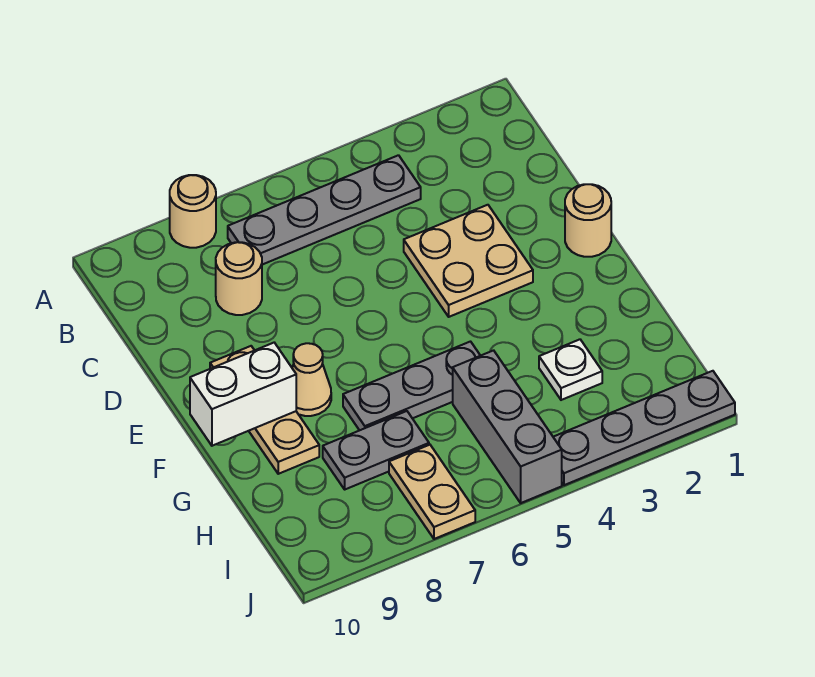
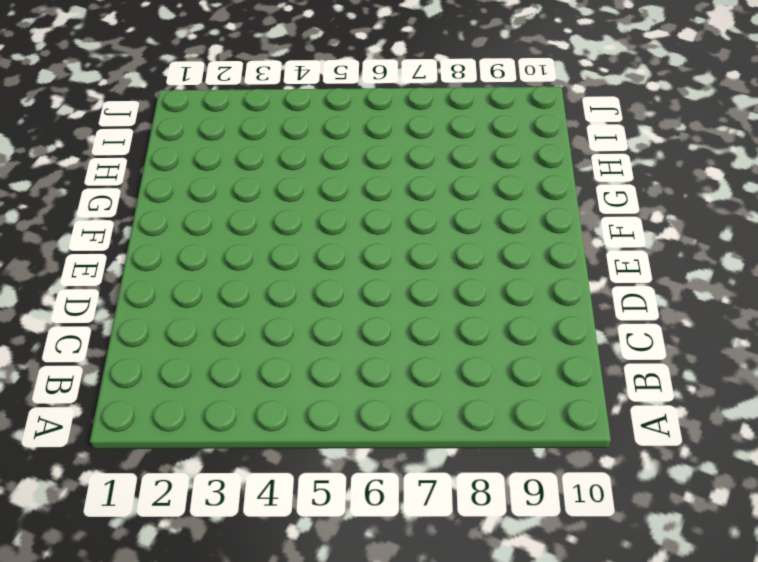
none -> tan round brick A8 level 1
none -> grey plate B4:B7 level 1
none -> tan round brick C8 level 1

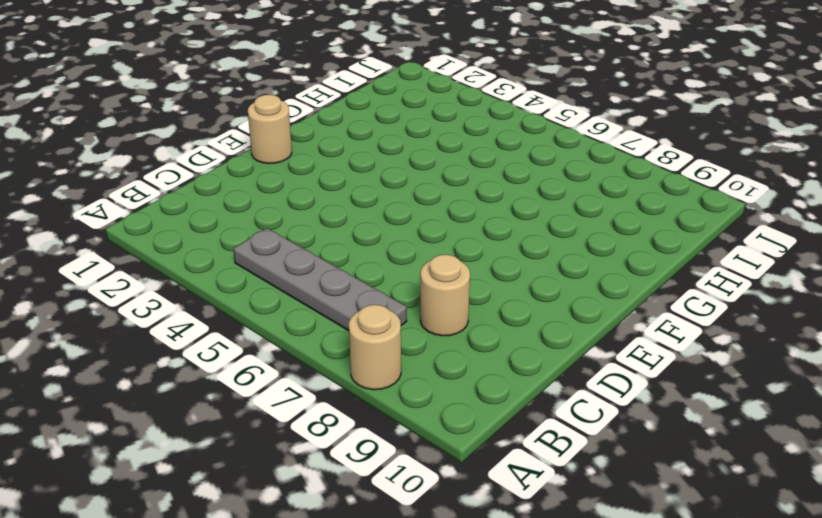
none -> tan plate D3:E4 level 1
none -> tan plate E9:G9 level 1
none -> tan cone F8 level 1

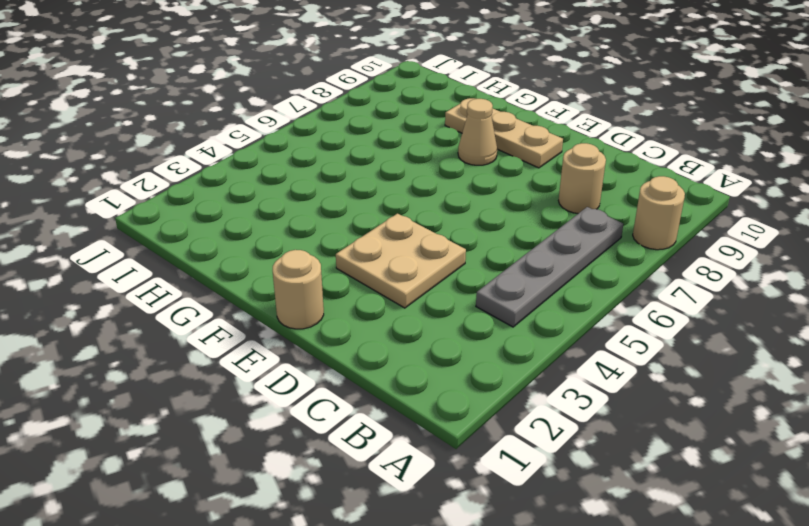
none -> grey plate G5:G7 level 1
none -> white plate H3 level 1
none -> grey brick H5:J5 level 1

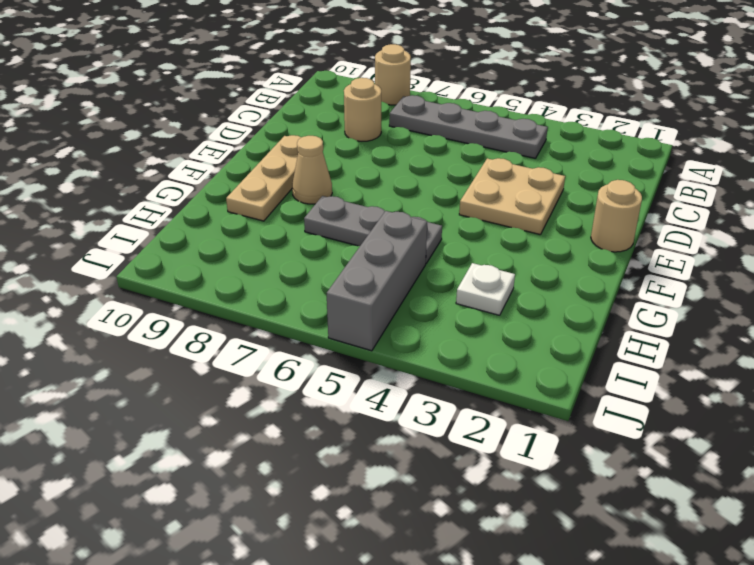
none -> grey plate H7:H8 level 1
none -> tan plate I7:J7 level 1
none -> grey plate J1:J4 level 1

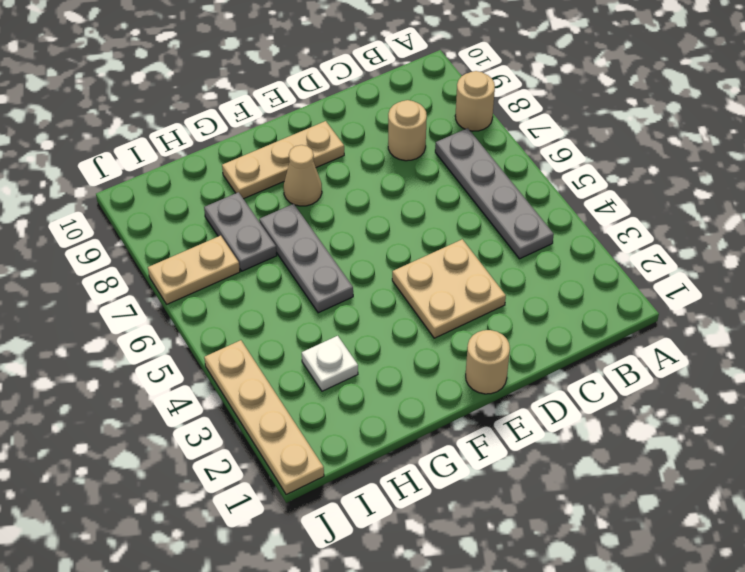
tan plate J1:J4 level 1 -> grey plate J1:J4 level 1
none -> grey brick H5:J5 level 1
none -> white brick F9:F10 level 2

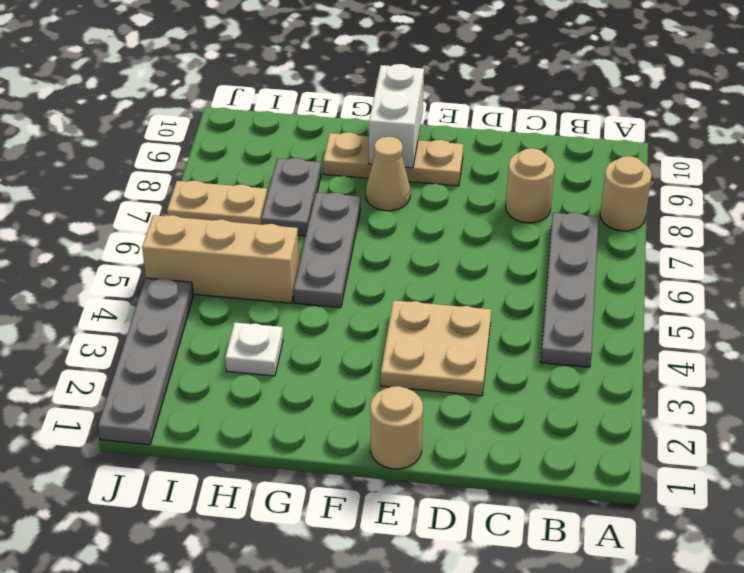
tan brick H5:J5 level 1 -> grey brick H5:J5 level 1

